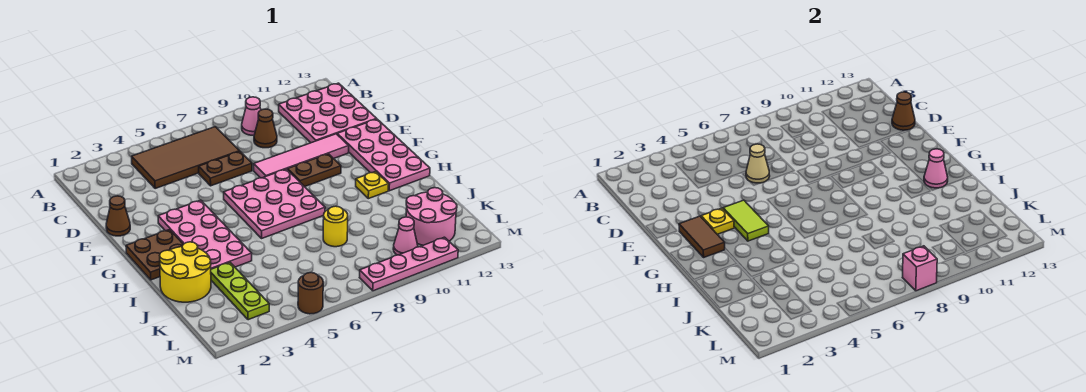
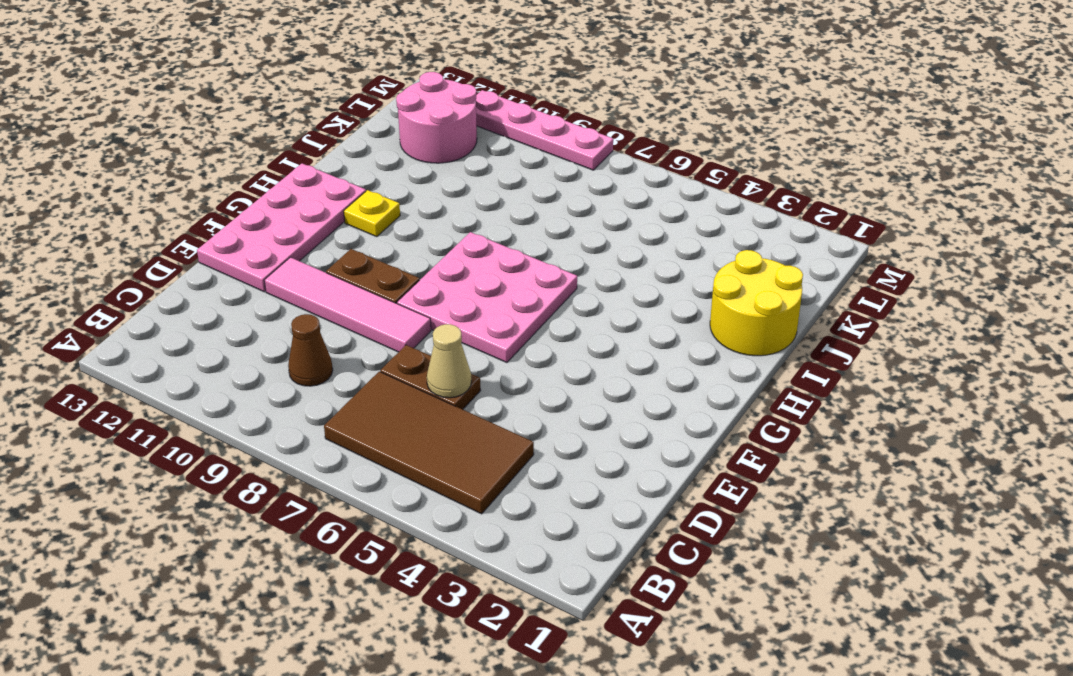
none -> pink cone B9 level 1
none -> pink plate B11:D13 level 1
none -> brown cone E1 level 1

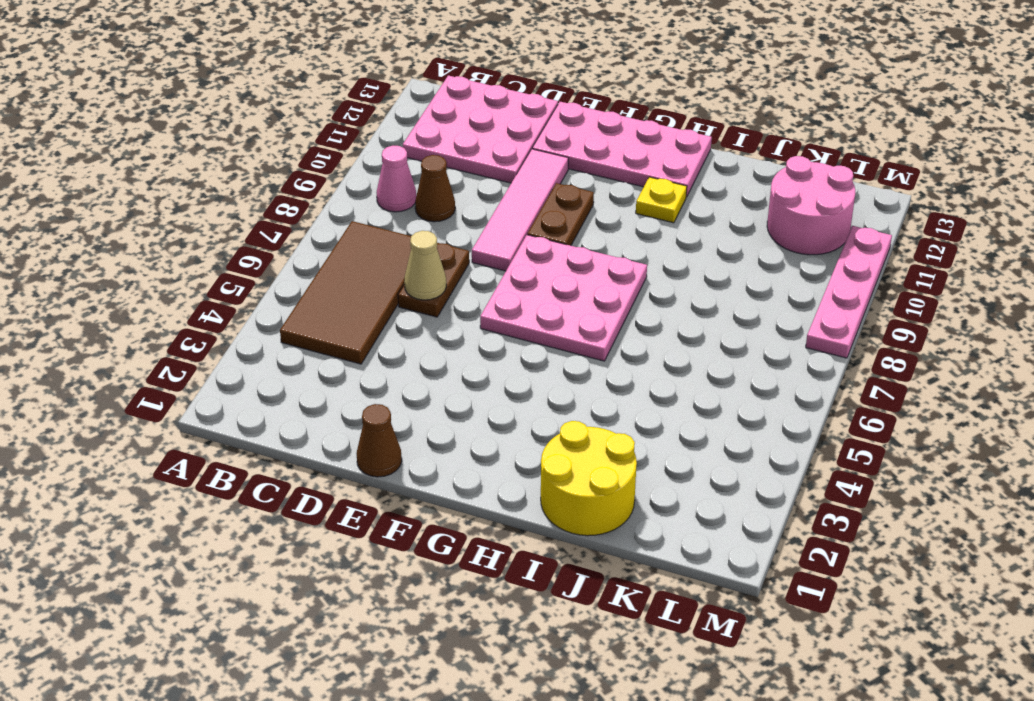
none -> pink plate F3:I4 level 1
none -> brown plate G1:H2 level 1
none -> lime plate J3:L3 level 1

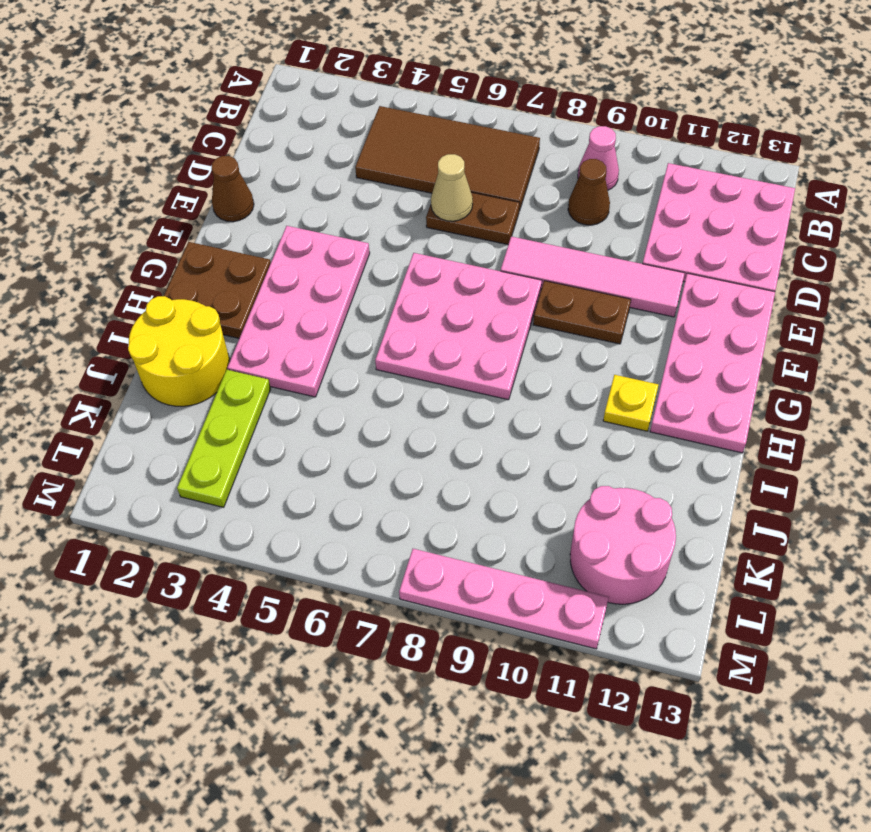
none -> yellow round brick J8 level 1
none -> pink cone L10 level 1
none -> brown round brick M5 level 1

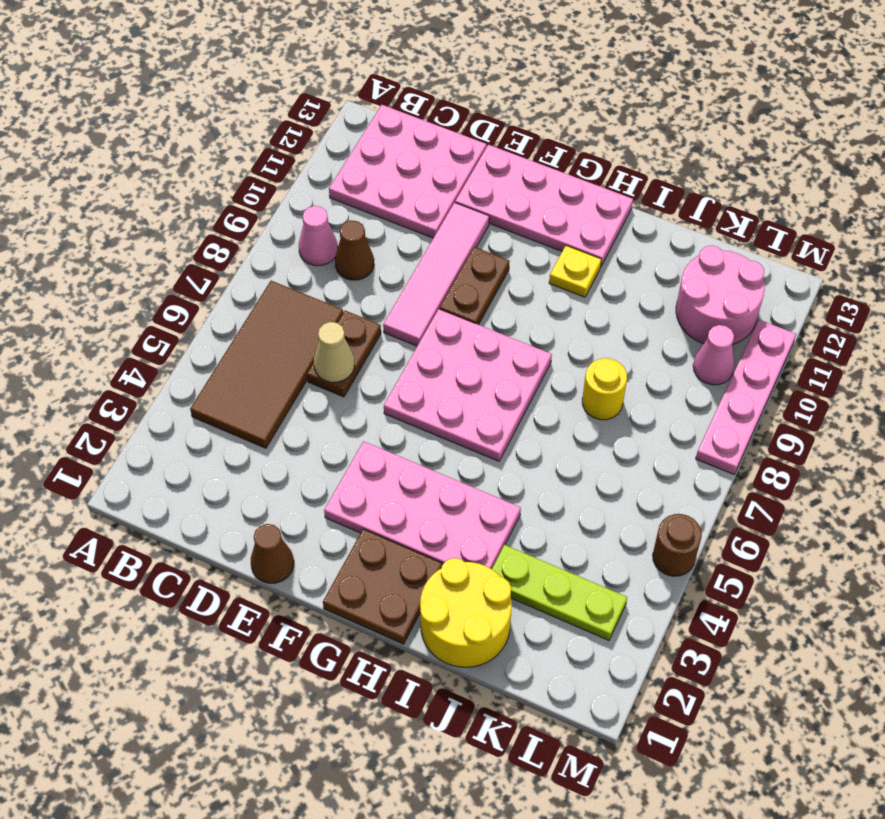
none -> brown cone D13 level 2
none -> brown tile F2:G2 level 2
none -> yellow plate F3 level 2

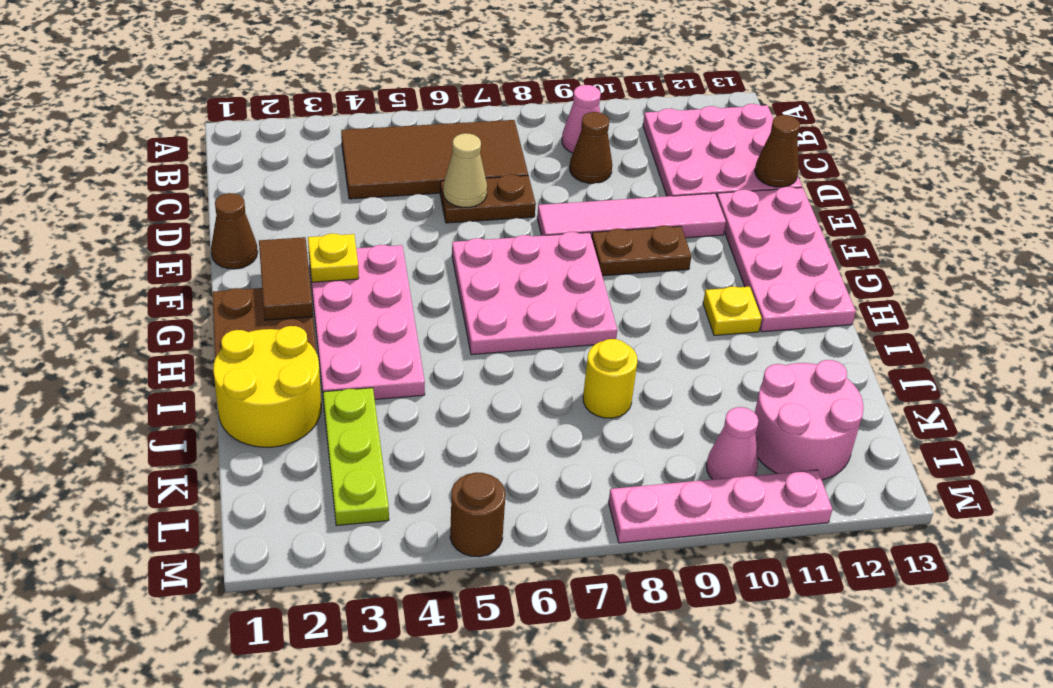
none -> lime tile F4:G4 level 2
none -> pink cone H12 level 2
none -> pink brick M8 level 2

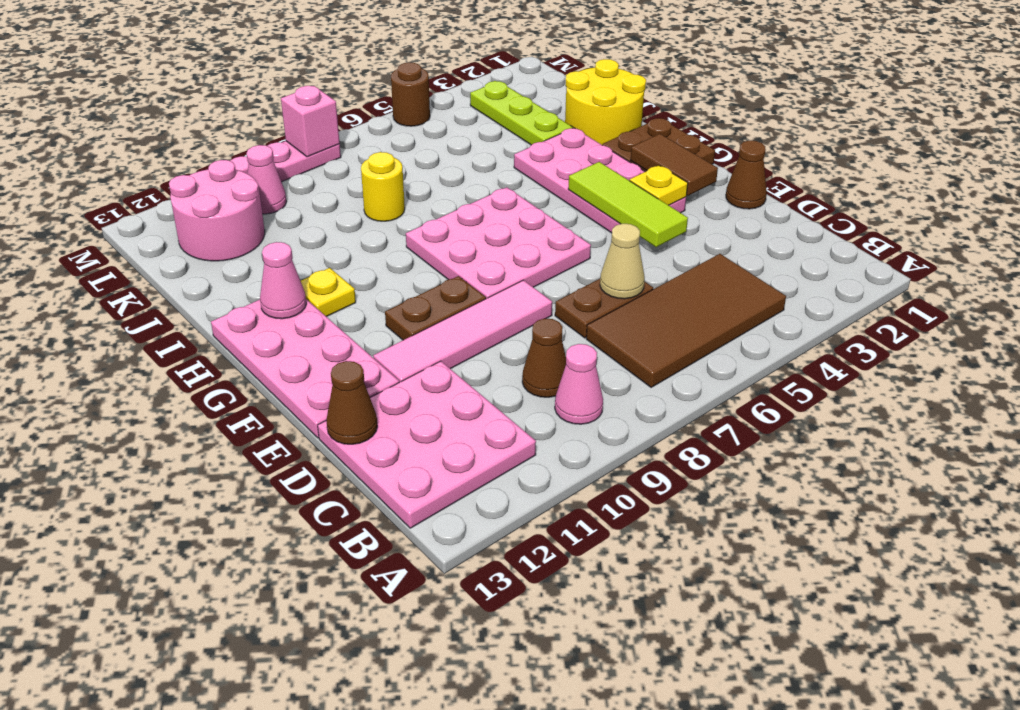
lime tile E4:G4 level 2 -> lime tile F4:G4 level 2

